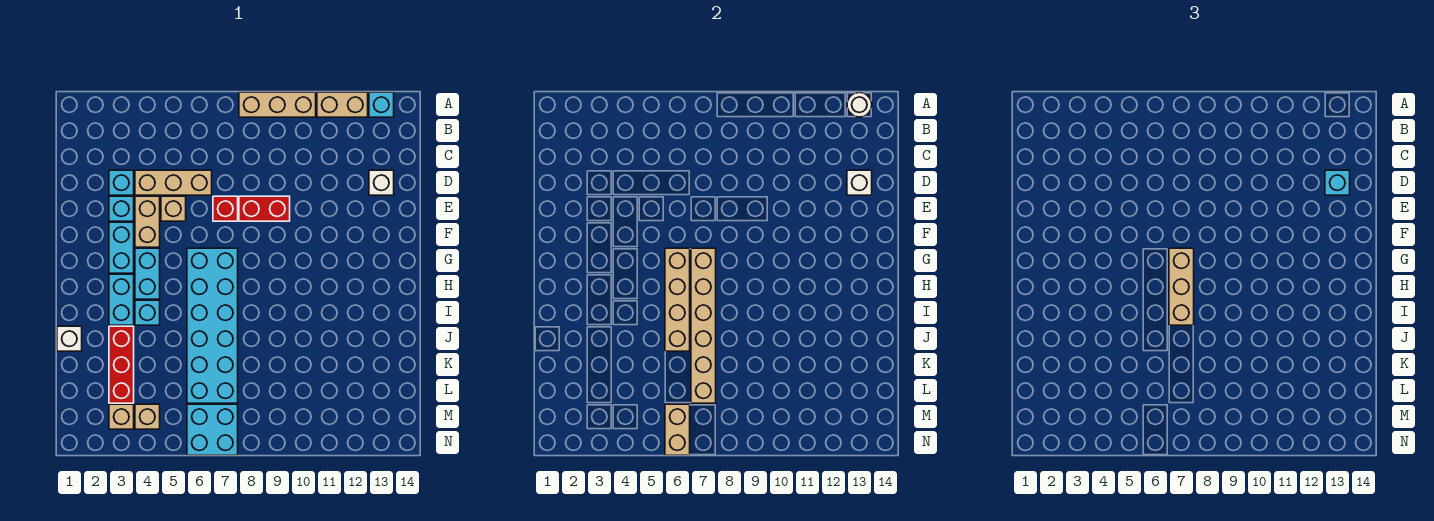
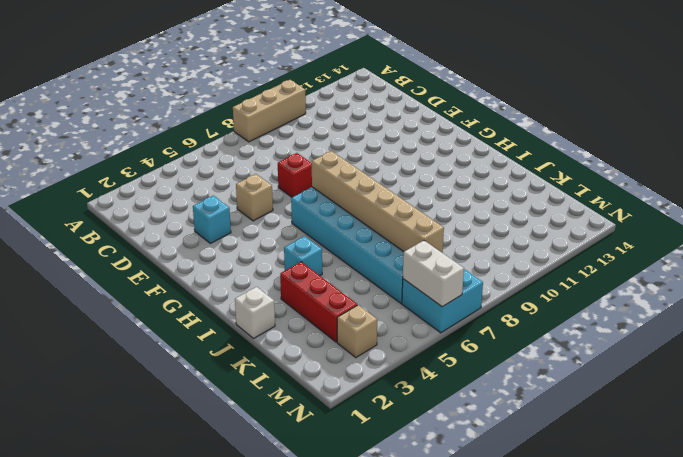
white brick M6:N6 level 2 -> tan brick M6:N6 level 2
none -> tan brick A11:A12 level 1
none -> cyan brick A13 level 1
none -> cyan brick D3 level 1

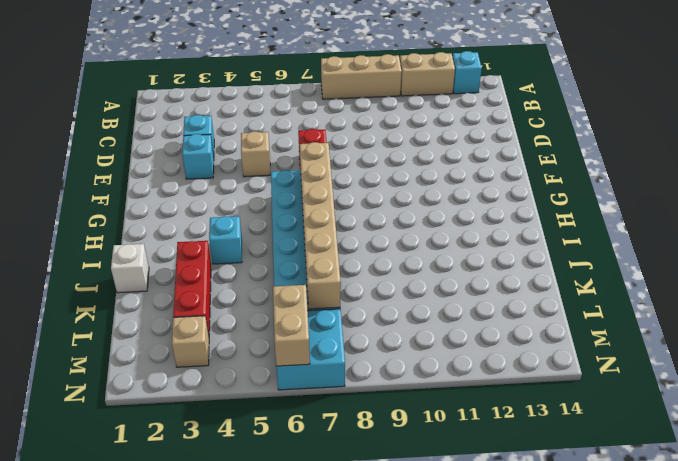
none -> tan brick D4:D6 level 1
none -> white brick D13 level 1
none -> tan brick E4:F4 level 1

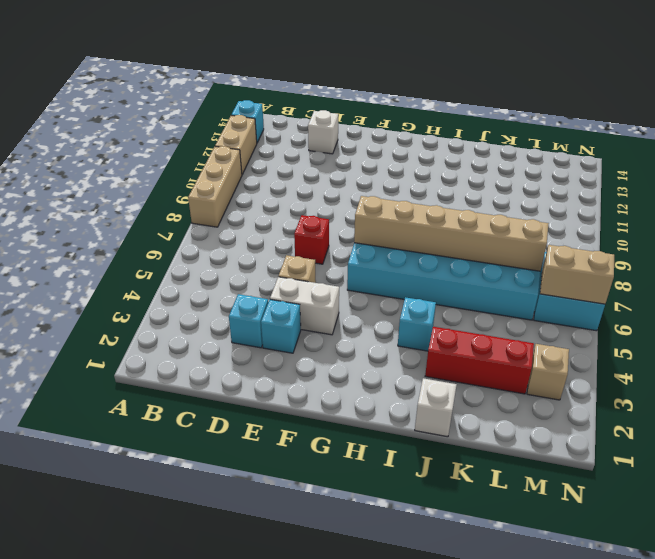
white brick E4:F4 level 1 -> tan brick E4:F4 level 1
none -> tan brick D4:D6 level 1
none -> red brick E8:E9 level 1
none -> cyan brick F3:G3 level 1

